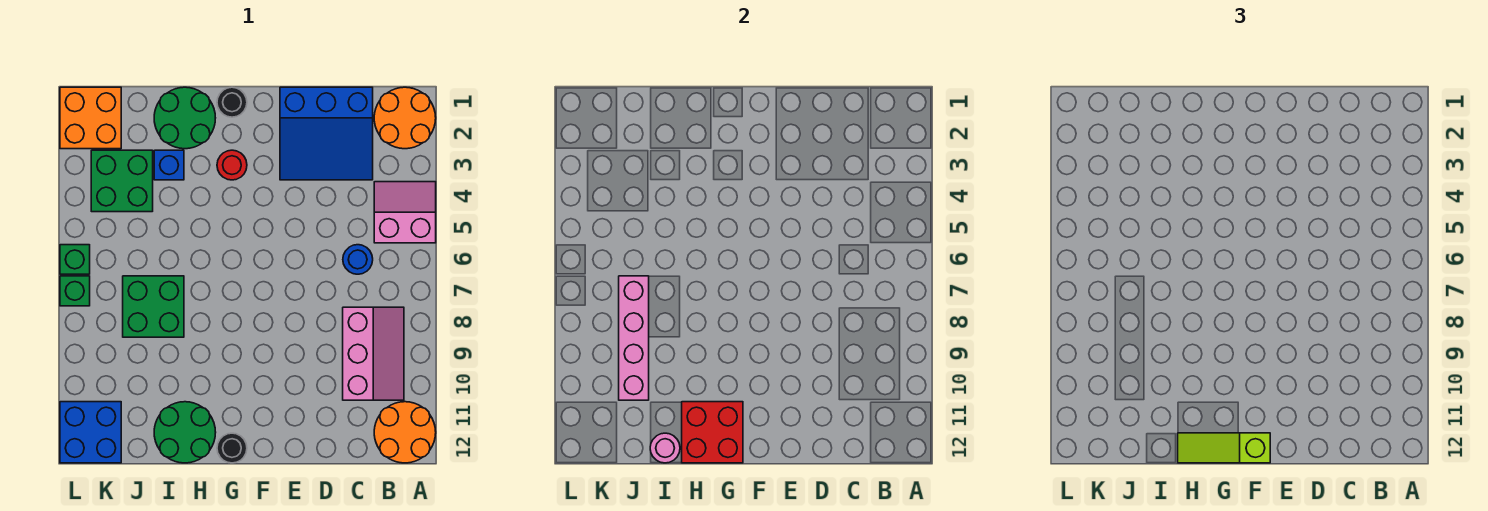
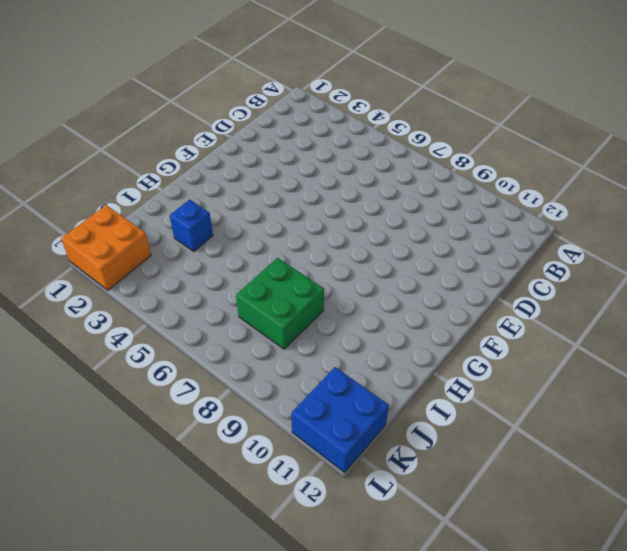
none -> orange round brick A1:B2 level 1
none -> pink slope A4:B5 level 1 top 5
none -> orange round brick A11:B12 level 1

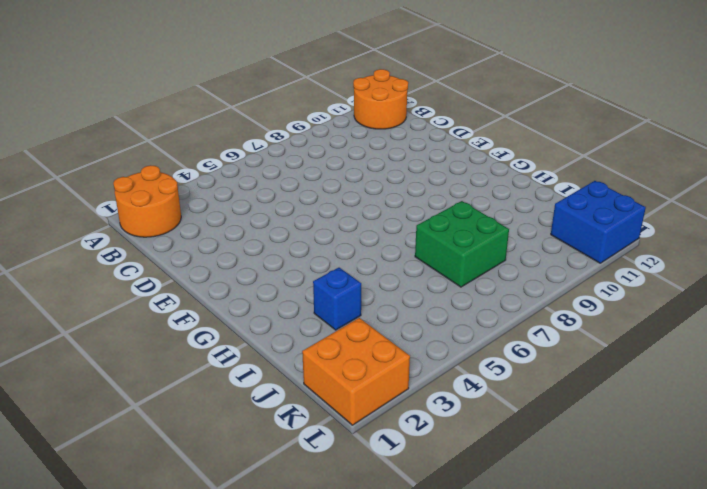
none -> pink slope A4:B5 level 1 top 5
none -> pink slope B8:C10 level 1 top C
none -> blue slope C1:E3 level 1 top 1

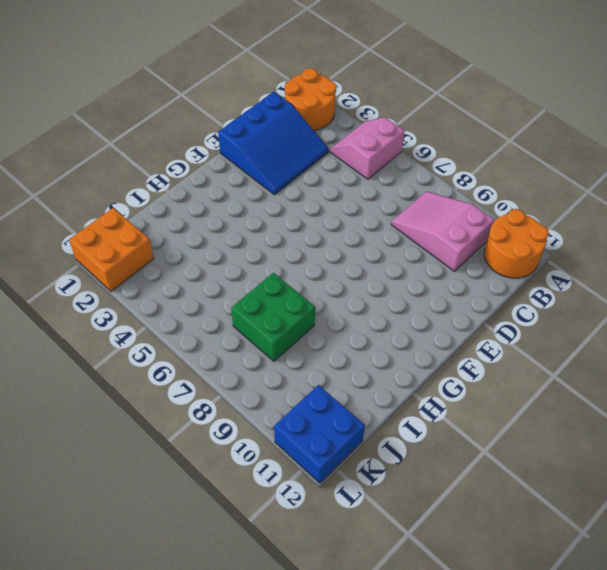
pink slope B8:C10 level 1 top 10 -> pink slope B8:C10 level 1 top C
none -> blue round brick C6 level 1
none -> black round brick G1 level 1
none -> red round brick G3 level 1

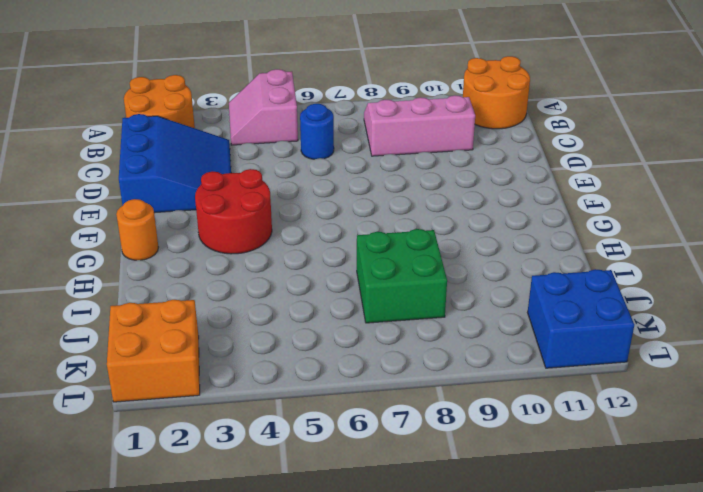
red round brick F3:G4 level 1 -> red round brick G3 level 1
orange round brick G1 level 1 -> black round brick G1 level 1
none -> black round brick G12 level 1
none -> green round brick H1:I2 level 1
none -> green round brick H11:I12 level 1

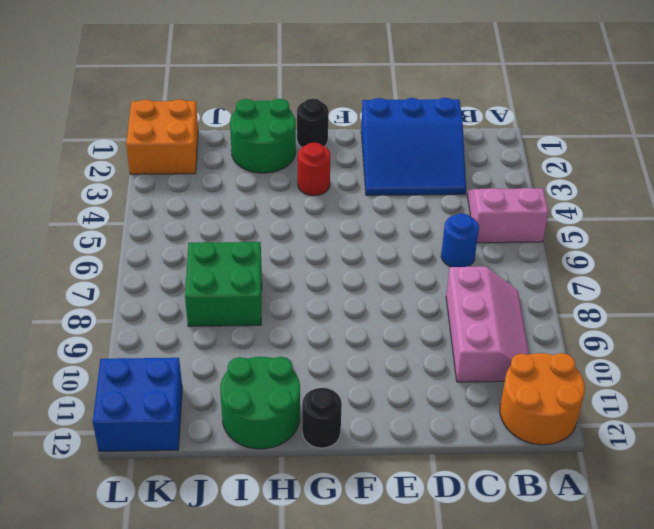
none -> orange round brick A1:B2 level 1
none -> blue brick I3 level 1
none -> green brick J3:K4 level 1

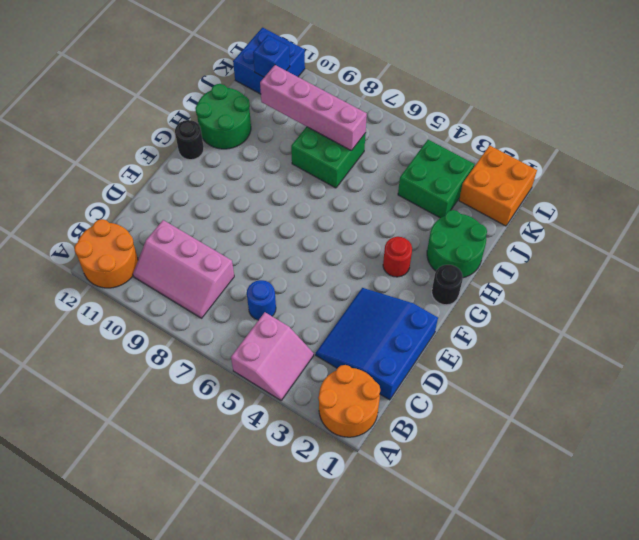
blue brick K11 level 2 -> blue brick I3 level 1
none -> green brick L6 level 1
none -> green brick L7 level 1
none -> red brick G11:H12 level 2

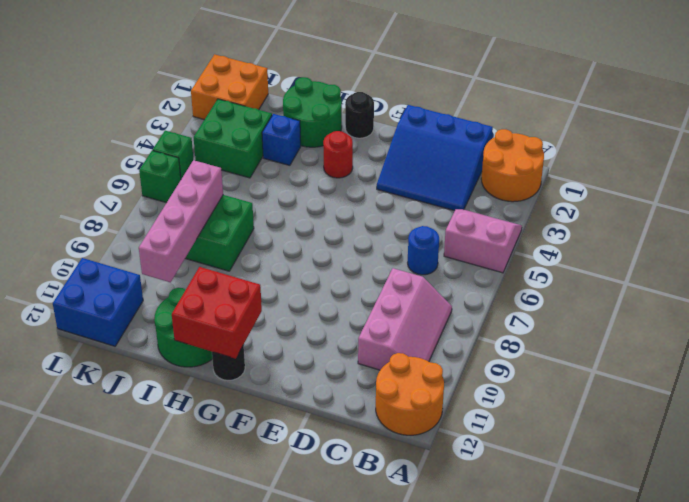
green brick L5 level 1 -> green brick L7 level 1
none -> pink round brick I12 level 2
none -> lime slope F12:H12 level 3 top F

